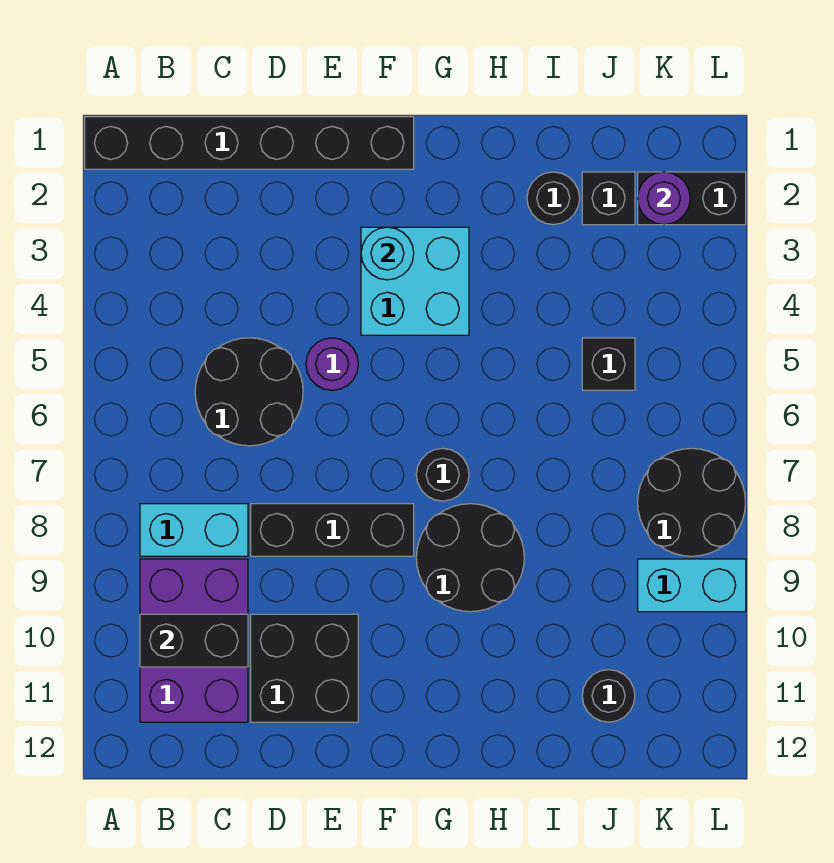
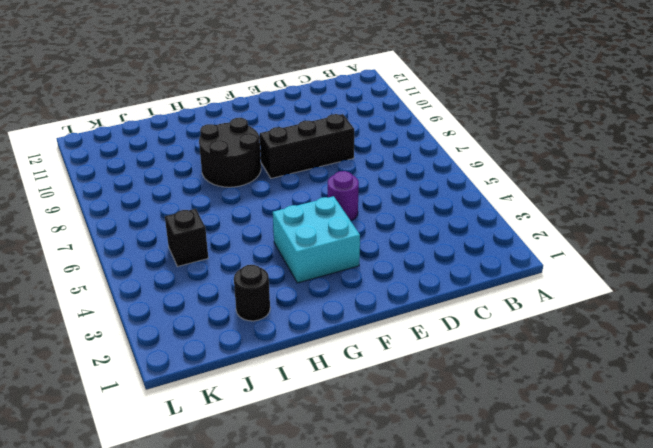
none -> black brick A1:F1 level 1
none -> cyan brick B8:C8 level 1
none -> purple brick B9:C11 level 1

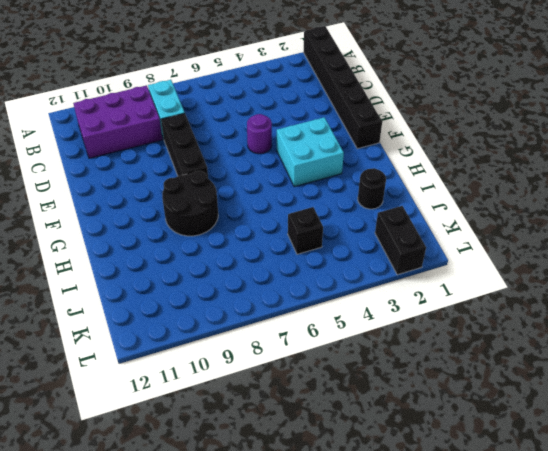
none -> black round brick C5:D6 level 1
none -> black brick D10:E11 level 1
none -> black round brick G7 level 1

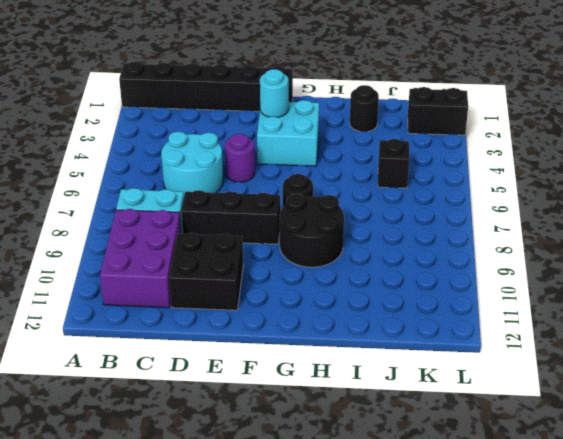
cyan round brick C5:D6 level 1 -> black round brick C5:D6 level 1
none -> black brick J2 level 1
none -> black round brick J11 level 1
none -> black round brick K7:L8 level 1

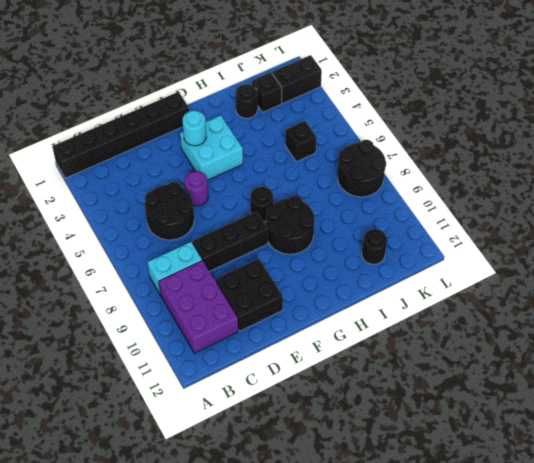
none -> cyan brick K9:L9 level 1
none -> black brick B10:C10 level 2
none -> purple round brick K2 level 2

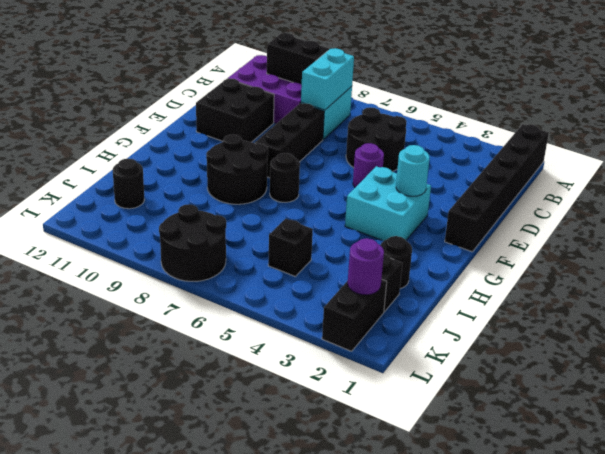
cyan brick B8:C8 level 2 -> cyan brick K9:L9 level 1
black brick B9:B10 level 2 -> black brick B10:C10 level 2

